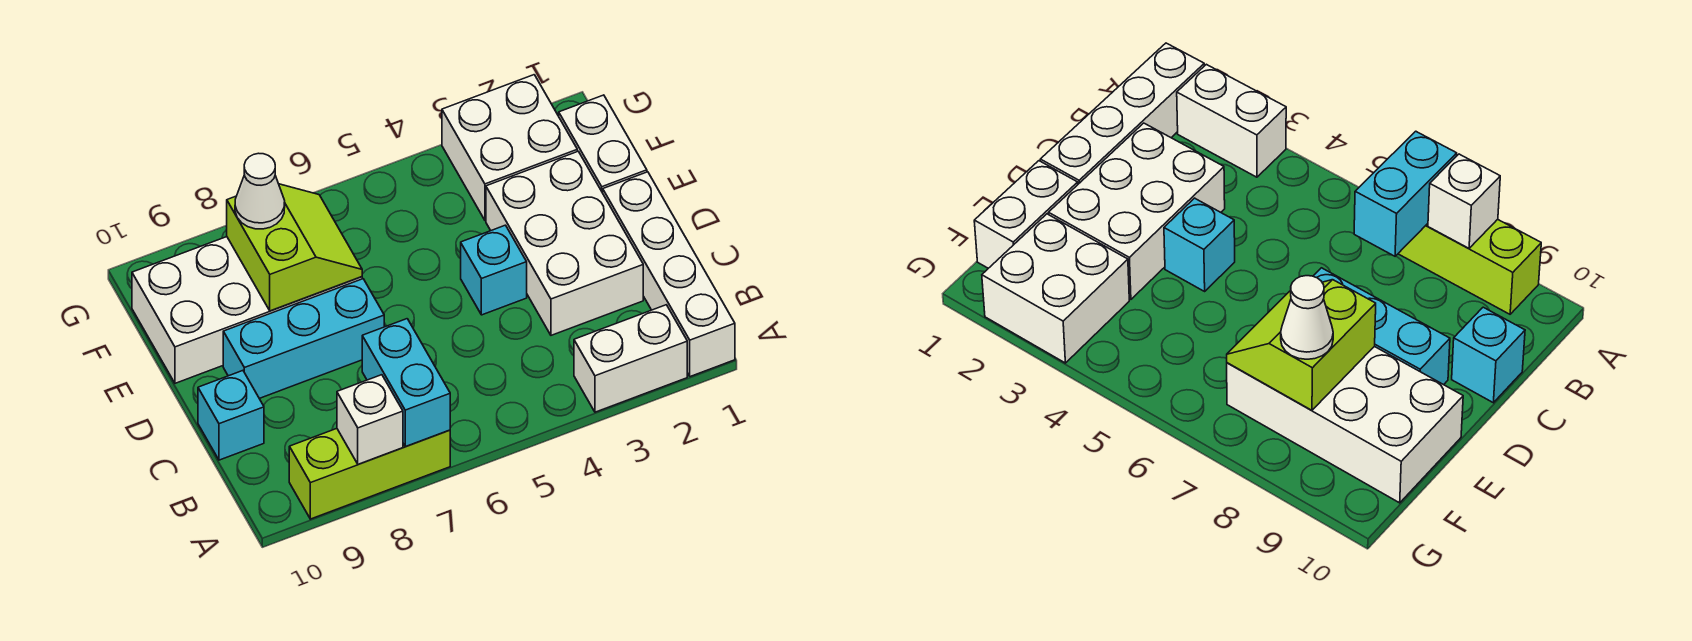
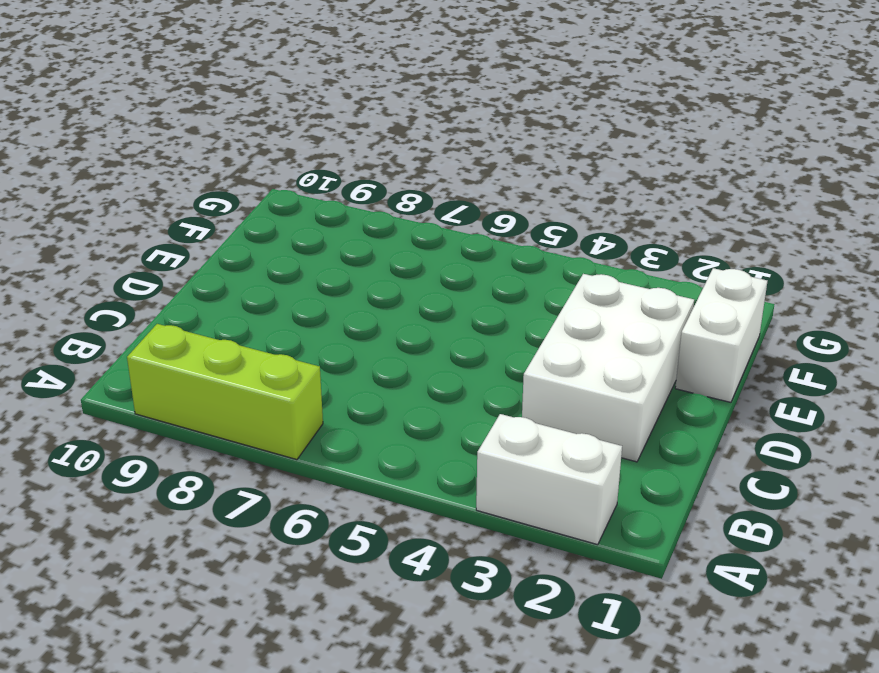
none -> white brick A1:D1 level 1
none -> cyan brick C10 level 1
none -> cyan brick D4 level 1

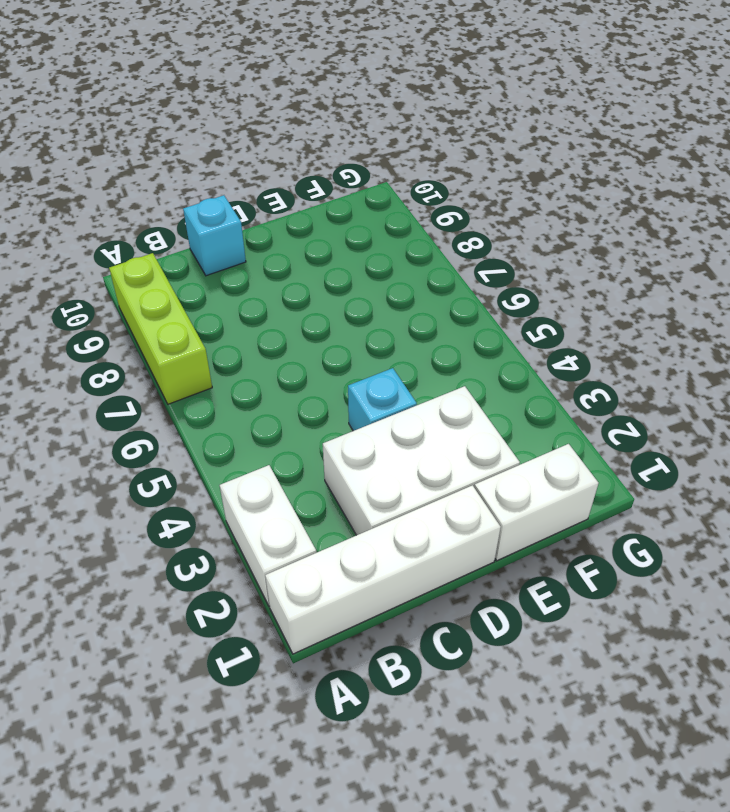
none -> cyan brick D7:D9 level 1
none -> white brick E7:F10 level 1
none -> white brick F2:G3 level 1

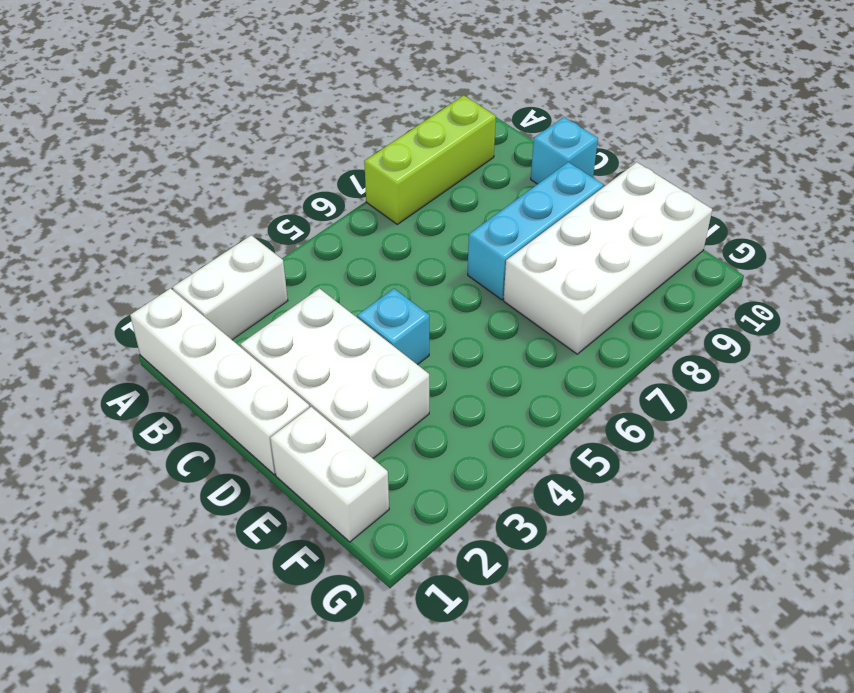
none -> white brick F2:G3 level 1
none -> cyan brick A7:B7 level 2
none -> white brick A8 level 2

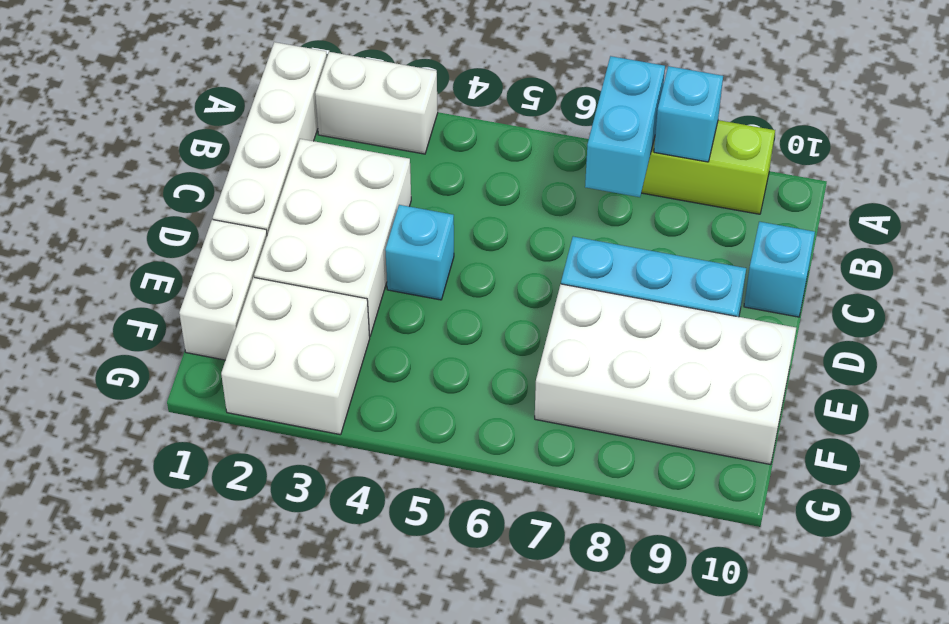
cyan brick A8 level 2 -> white brick A8 level 2
none -> lime slope E7:F8 level 2 top 8
none -> white cone F8 level 3

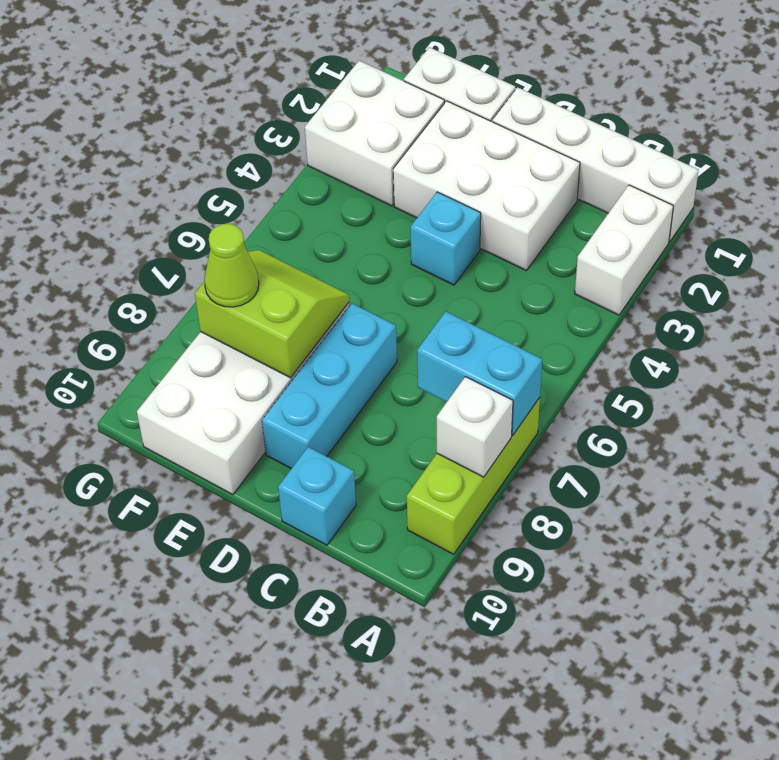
lime cone F8 level 3 -> white cone F8 level 3

